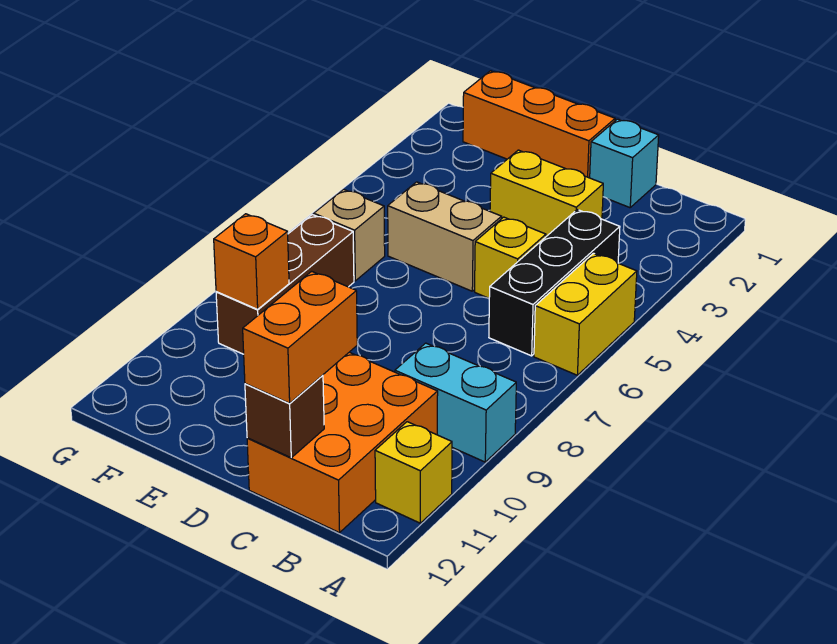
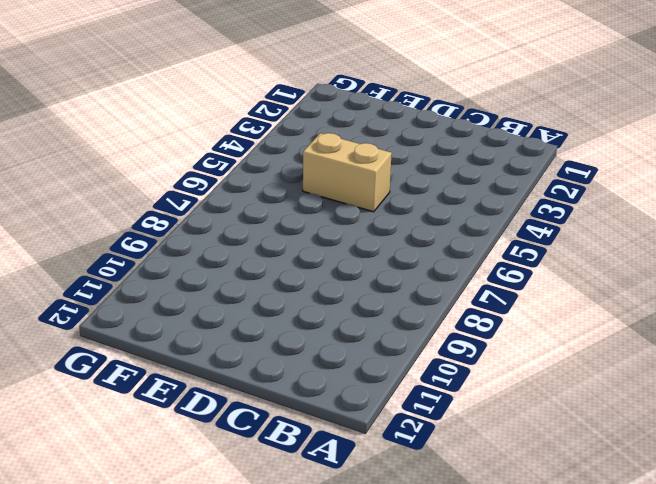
none -> yellow brick A5:A6 level 1
none -> cyan brick A9:B9 level 1
none -> yellow brick A11 level 1

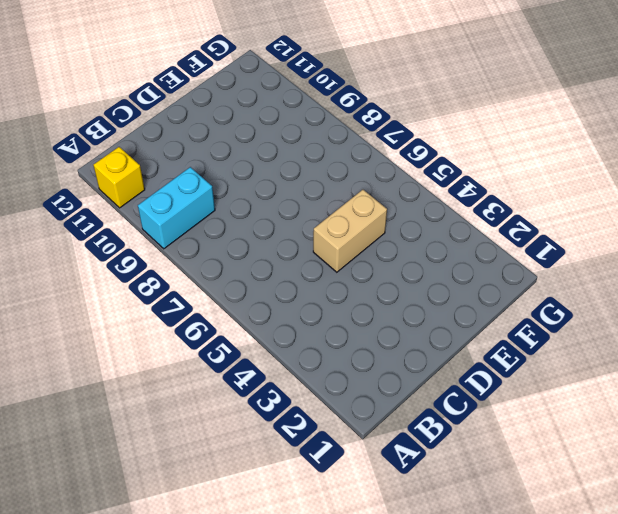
none -> yellow brick A5:A6 level 1
none -> black brick B4:B6 level 1
none -> orange brick B10:C12 level 1

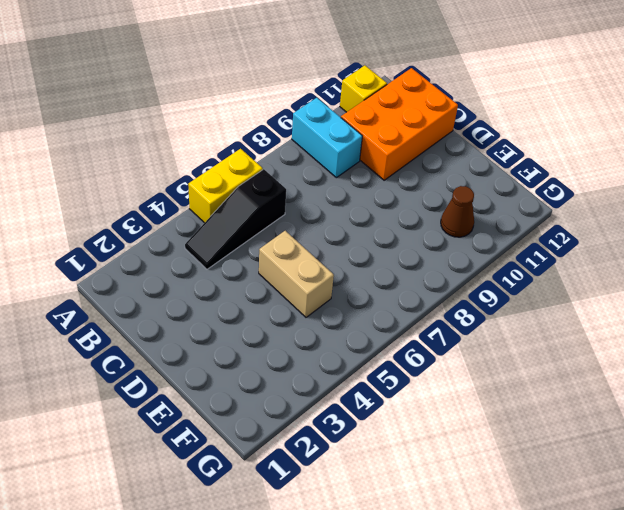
black slope B4:B6 level 1 top 6 -> black brick B4:B6 level 1
brown cone F10 level 1 -> none
none -> cyan brick C1 level 1
none -> yellow brick C3:D3 level 1
none -> yellow brick C5 level 1

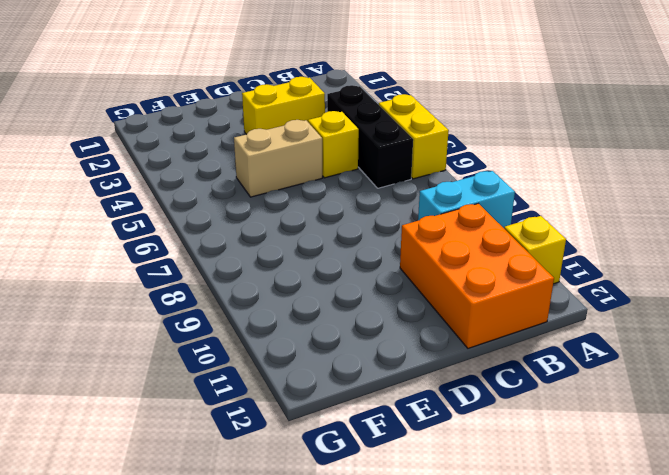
none -> cyan brick C1 level 1
none -> orange brick D1:F1 level 1
none -> tan brick F6 level 1

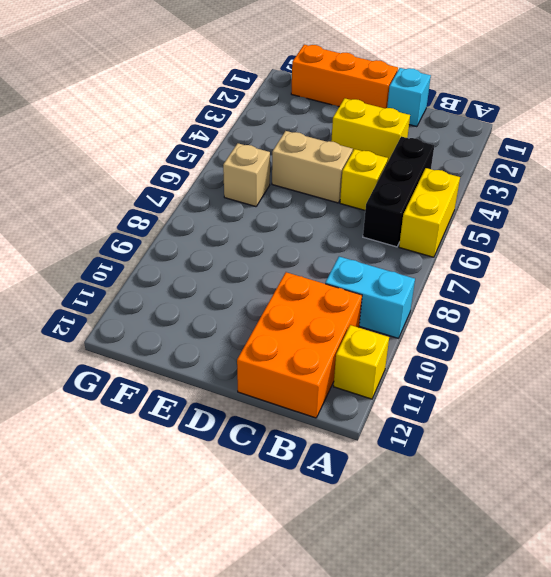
none -> brown brick F7:F9 level 1
none -> brown brick C12 level 2
none -> orange brick F9 level 2

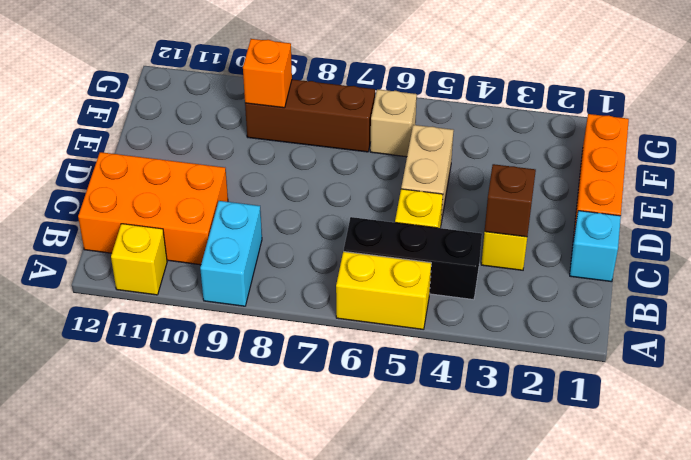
brown brick C3 level 2 -> brown brick C12 level 2
none -> orange brick C11:C12 level 3

